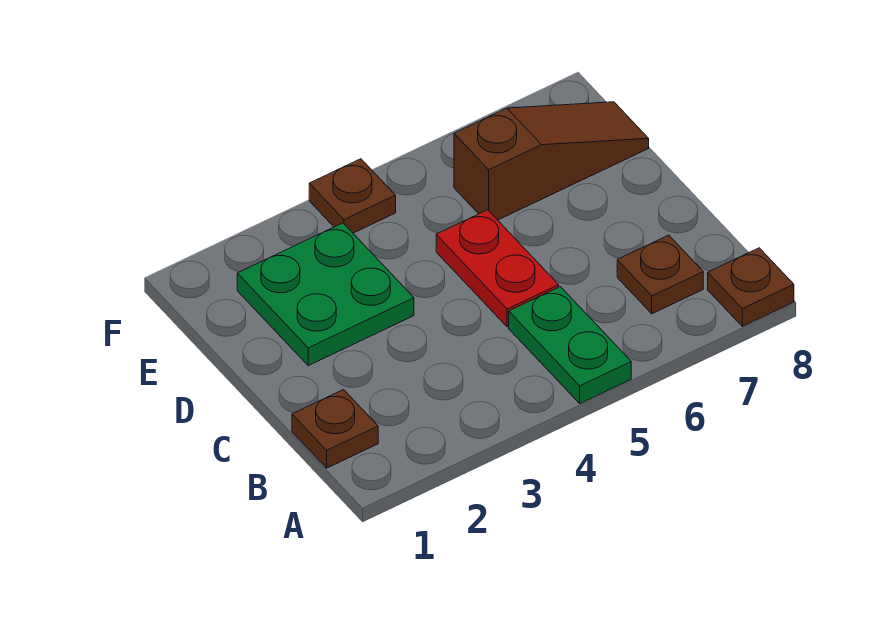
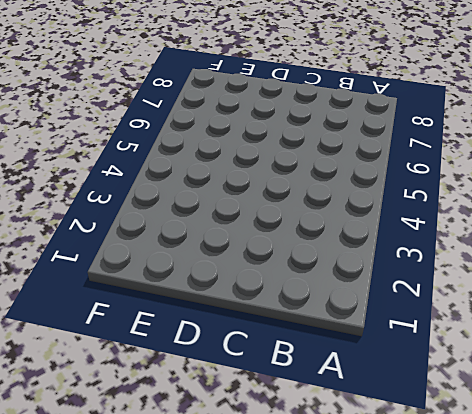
none -> green plate A5:B5 level 1
none -> brown plate A8 level 1

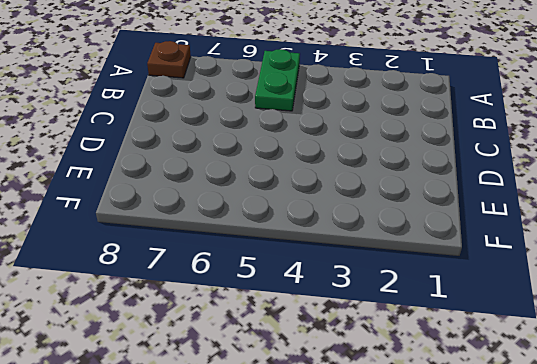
none -> brown plate B1 level 1
none -> brown plate B7 level 1

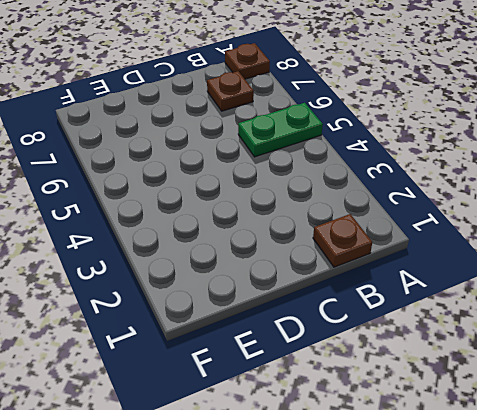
none -> red plate C5:D5 level 1
none -> green plate D2:E3 level 1

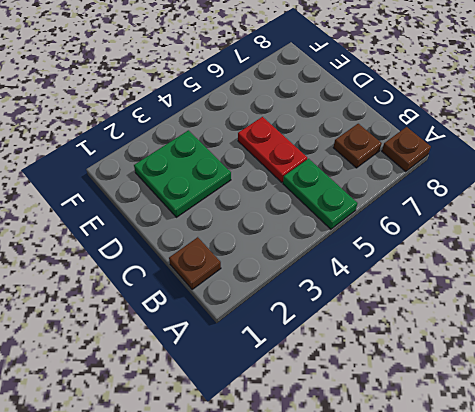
none -> brown slope E6:E8 level 1 top 6
none -> brown plate F4 level 1

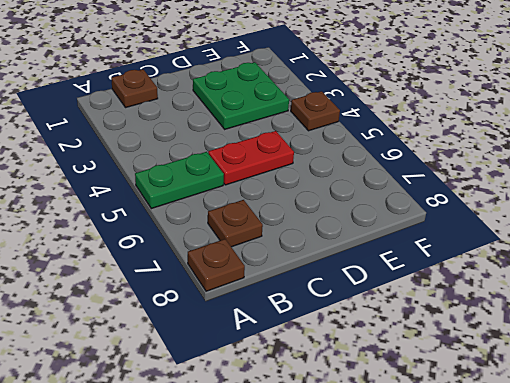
none -> brown slope E6:E8 level 1 top 6

